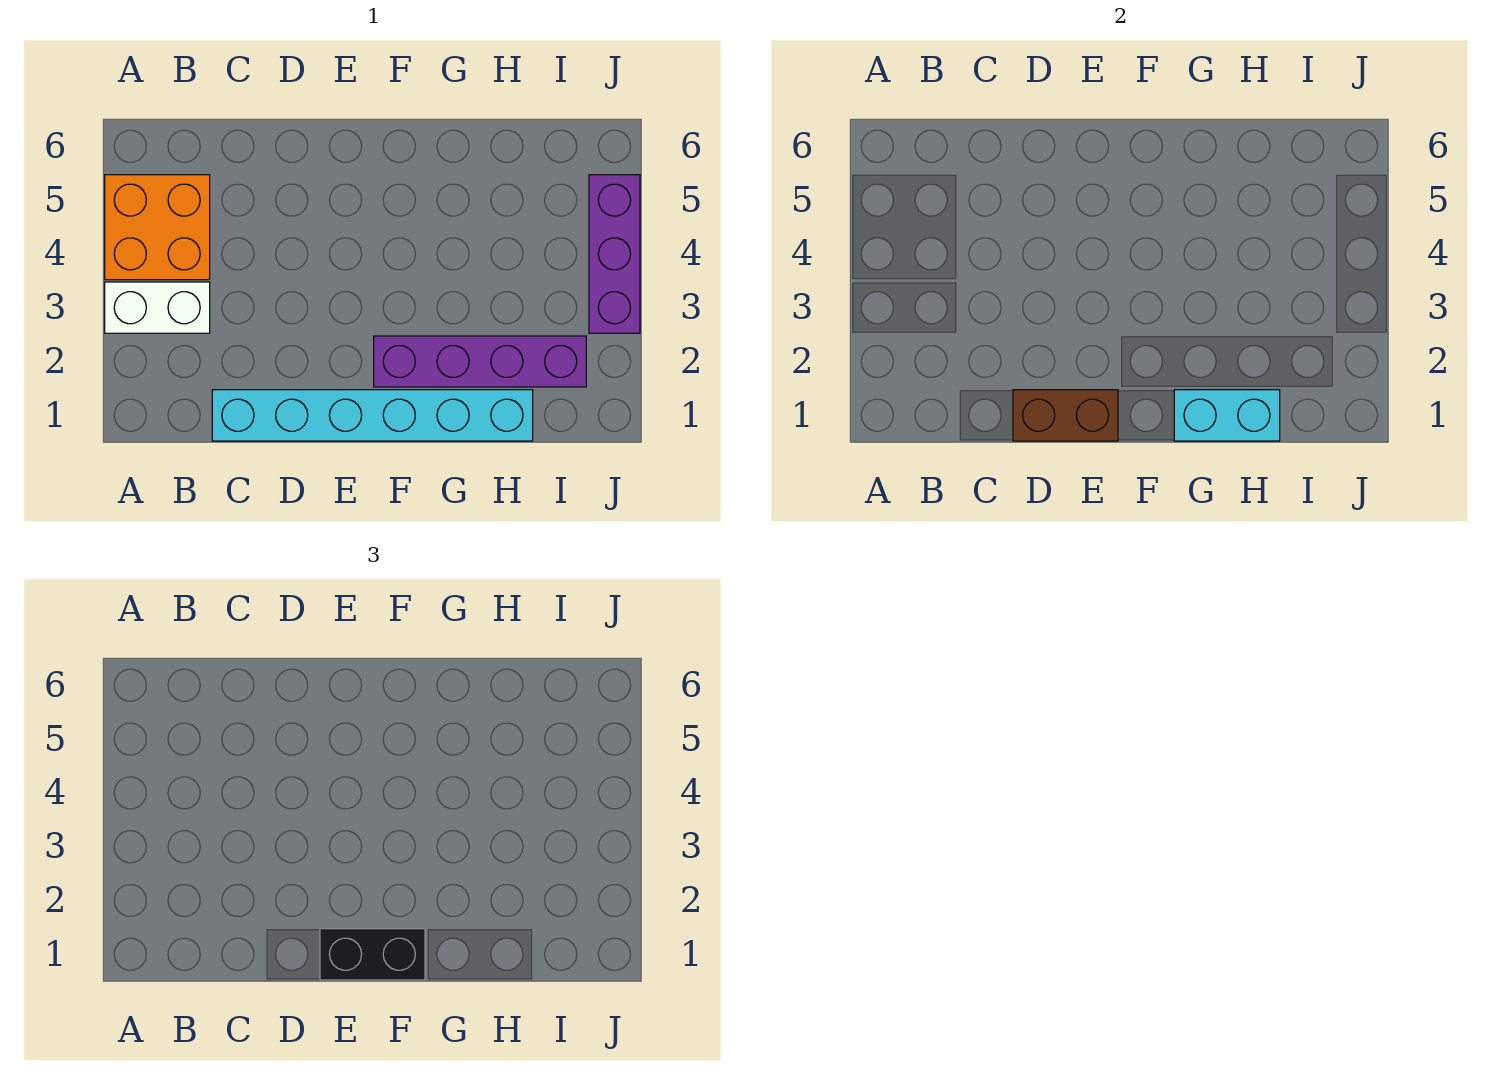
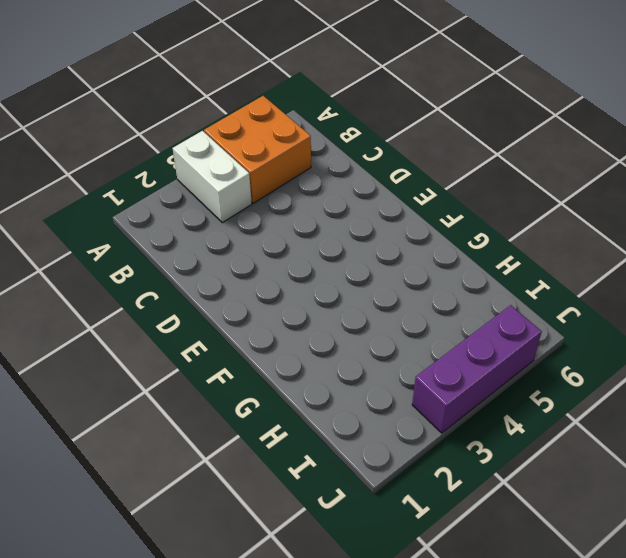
none -> cyan brick C1:H1 level 1
none -> purple brick F2:I2 level 1

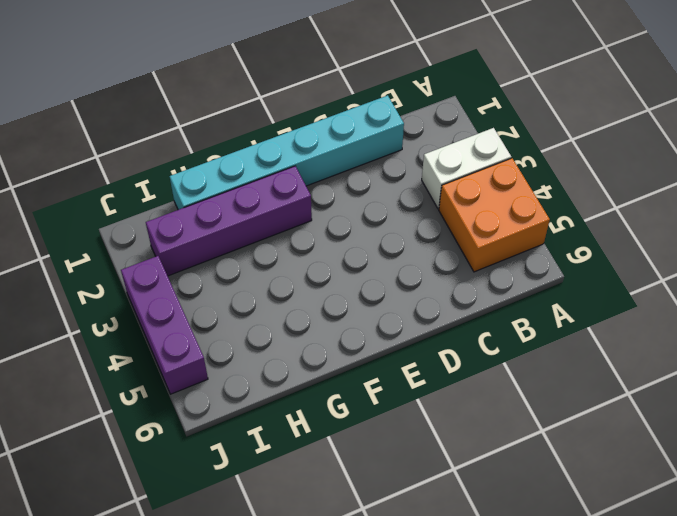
none -> brown brick D1:E1 level 2
none -> cyan brick G1:H1 level 2

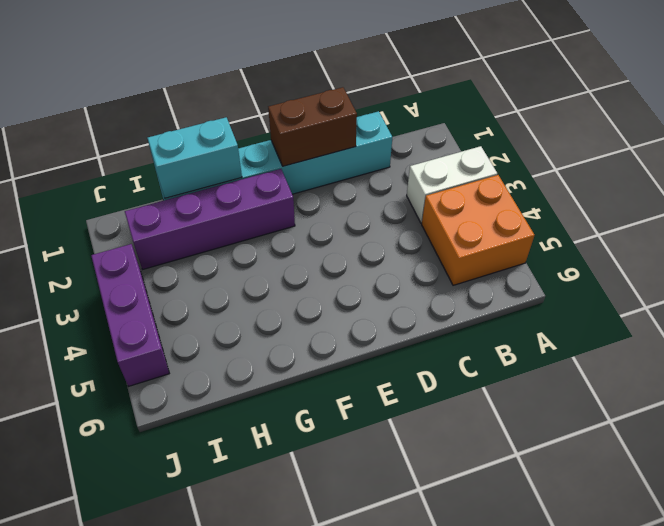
none -> black brick E1:F1 level 3

